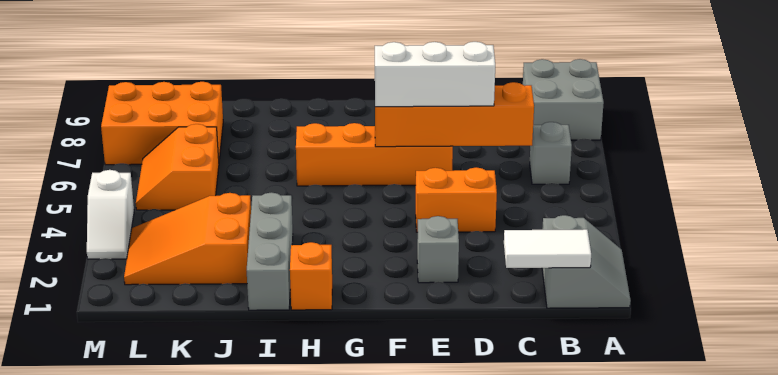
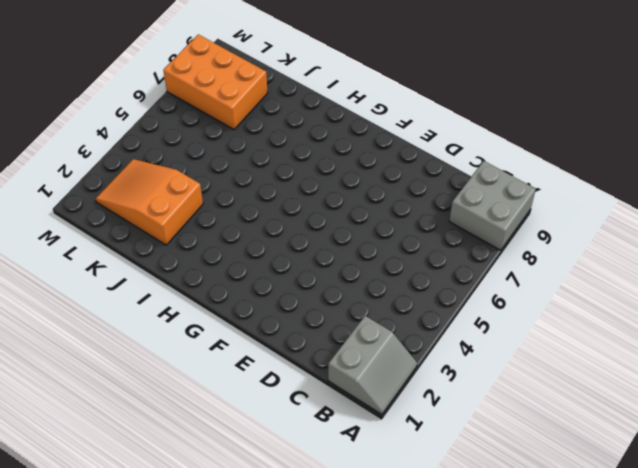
none -> grey brick B6 level 1
none -> orange brick D4:E4 level 1
none -> grey brick E2 level 1

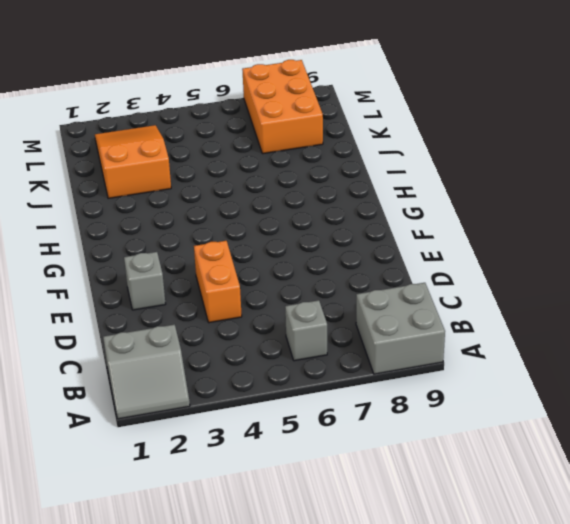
none -> orange brick E6:H6 level 1
none -> orange brick H1 level 1
none -> grey brick I1:I3 level 1

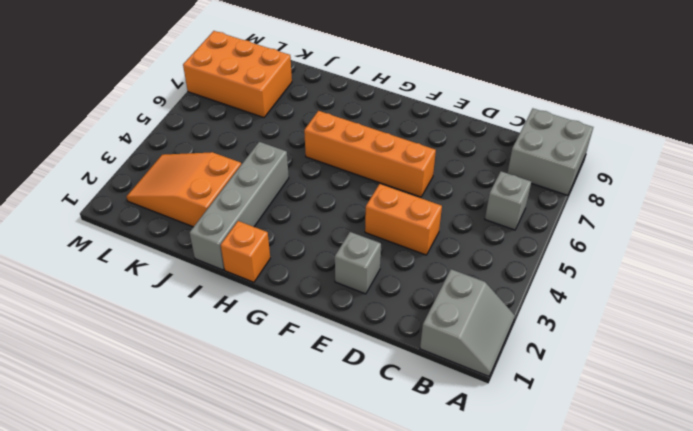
grey brick I1:I4 level 1 -> grey brick I1:I3 level 1
none -> orange slope K5:L6 level 1 top K
none -> white slope M3:M4 level 1 top 4
none -> white tile B1:C1 level 2

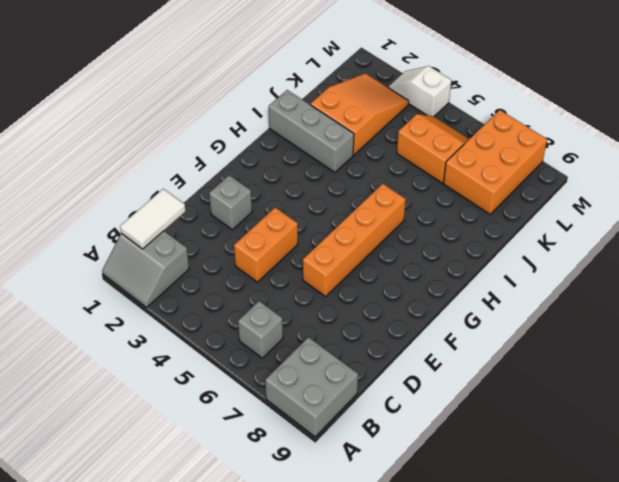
none -> orange brick H1 level 1
none -> orange brick C6:F6 level 2
none -> white brick D6:F6 level 3

